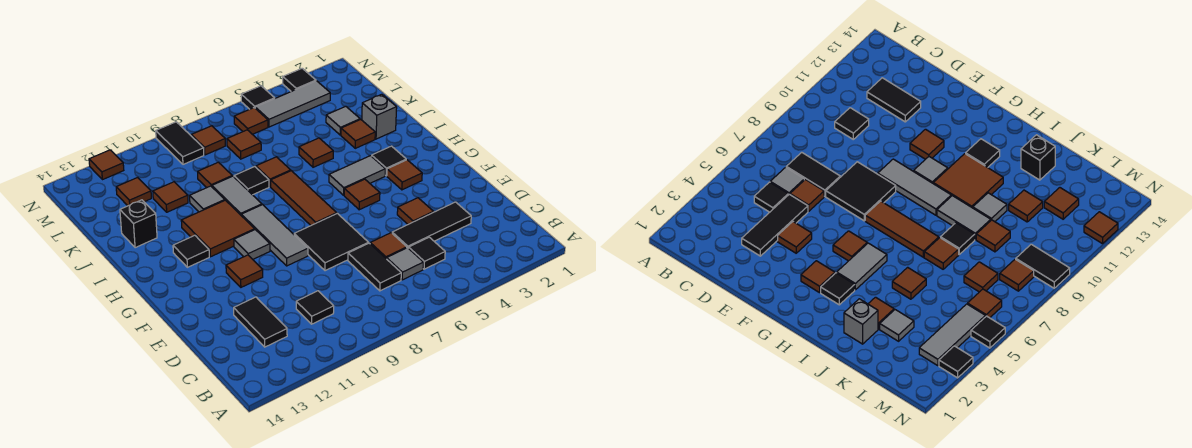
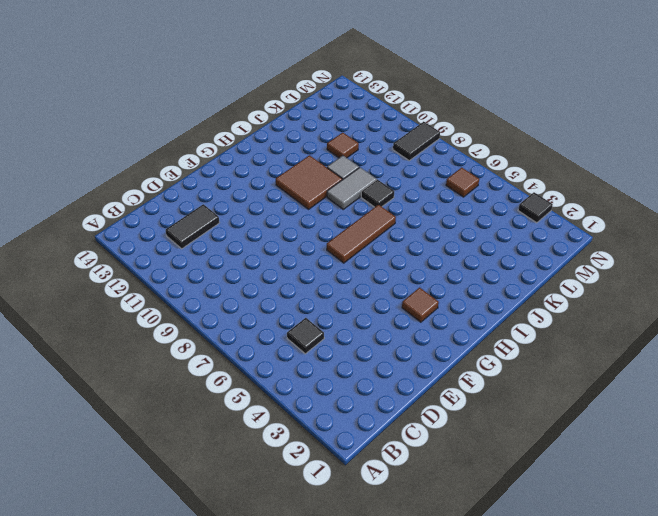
none -> grey tile C6 level 1
none -> black tile C7:D7 level 1
none -> black tile C10 level 1
none -> black tile D3:D5 level 1

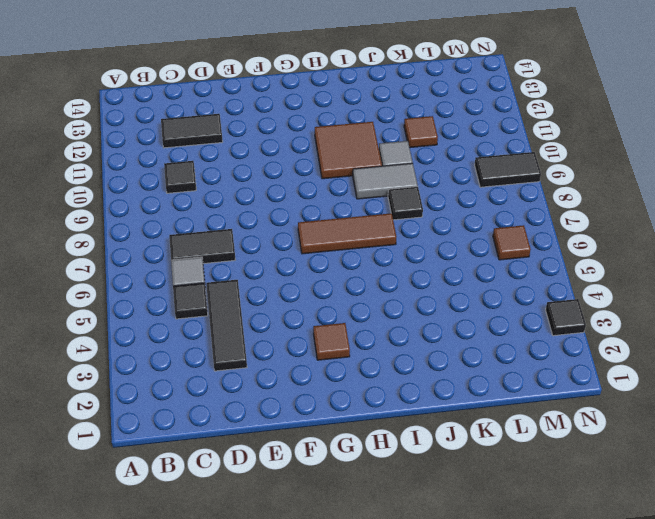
none -> brown tile D6 level 1
none -> brown tile E4 level 1
none -> black tile E7:F8 level 1
none -> grey tile F9:H9 level 1

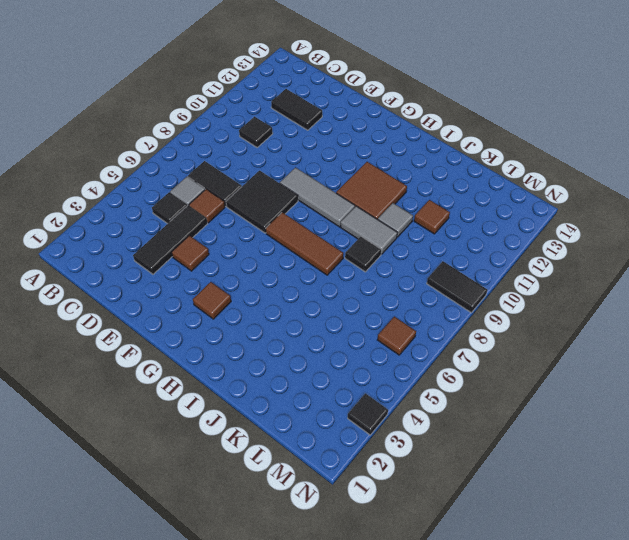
none -> brown tile F11 level 1
none -> brown tile G5 level 1
none -> grey tile G10 level 1
none -> black tile H3 level 1

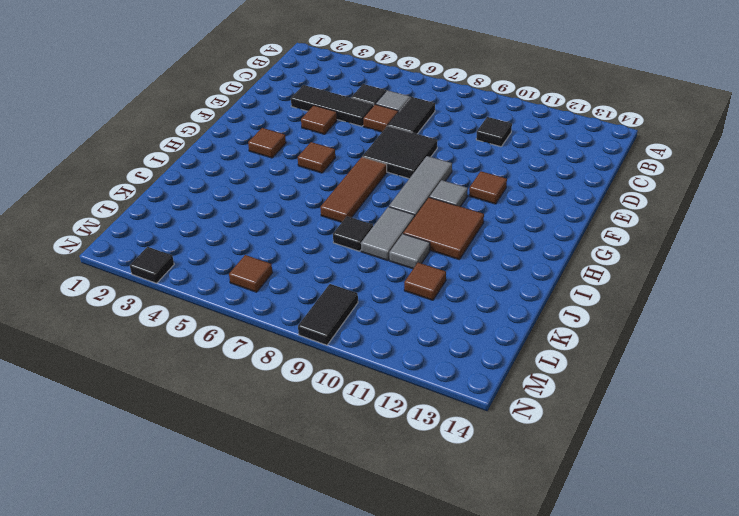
none -> black tile C12:D12 level 1
none -> black tile H3 level 1
none -> grey tile H4:H5 level 1
none -> black tile H12 level 1

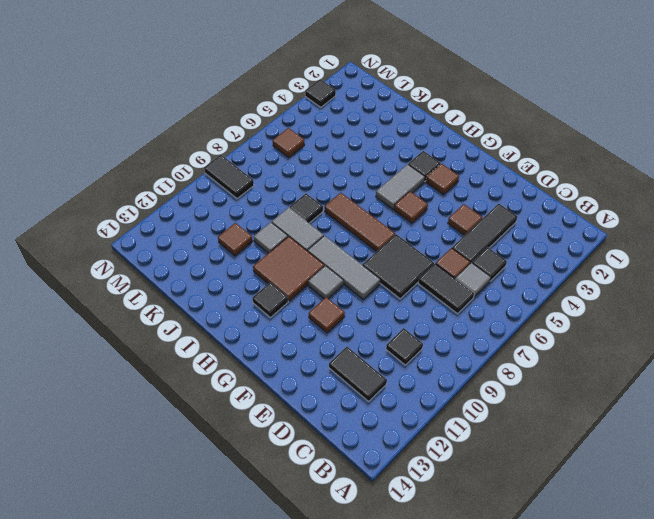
none -> grey brick J2 level 1
none -> brown tile J3 level 1
none -> brown tile J5 level 1
none -> brown tile J7 level 1

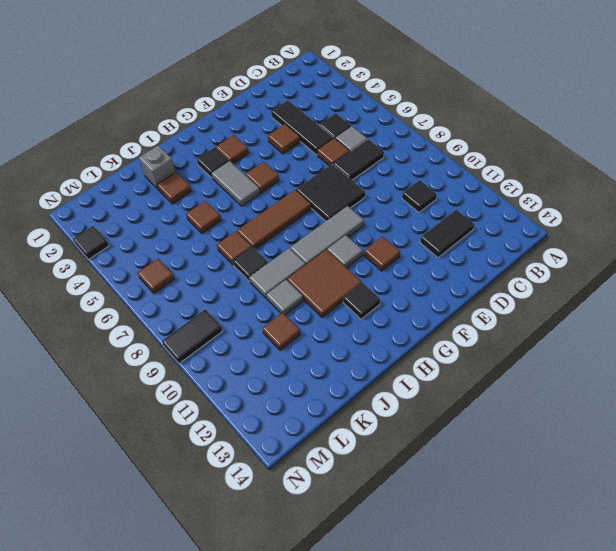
none -> black brick J13 level 1
none -> grey tile K3 level 1
none -> brown tile K9 level 1
none -> brown tile L7 level 1

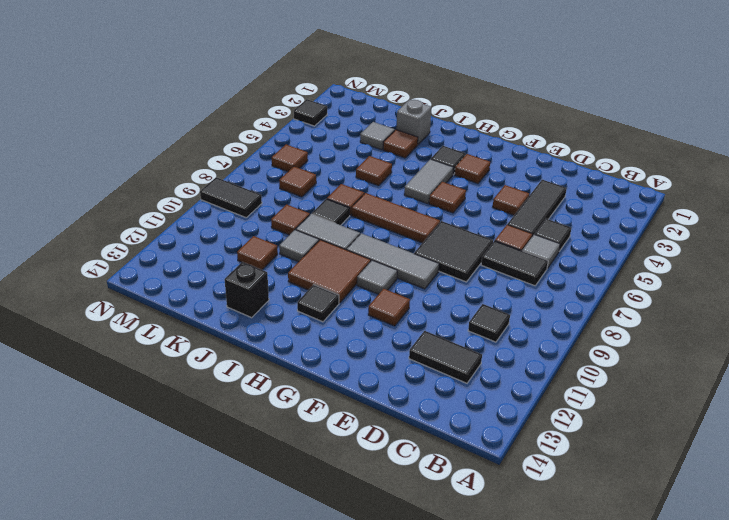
none -> brown tile L12 level 1
none -> grey tile M3:M5 level 1
none -> brown tile M8 level 1
none -> black tile N5 level 1

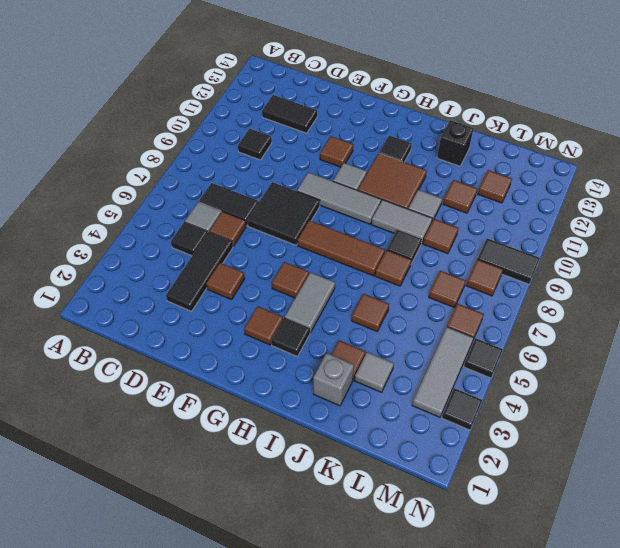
none -> brown tile N12 level 1

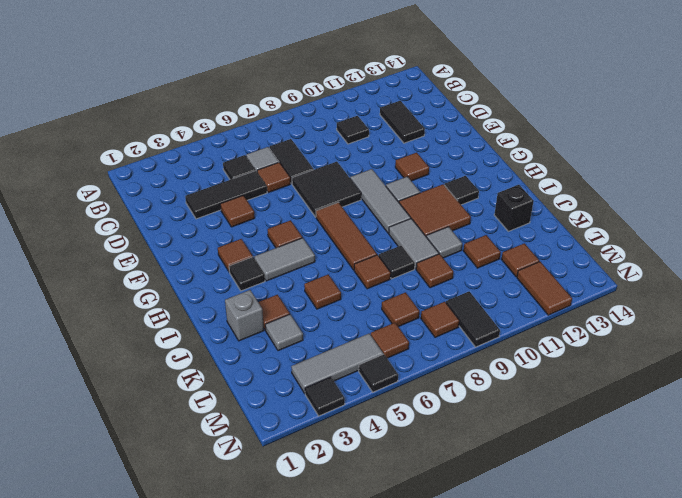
brown tile M12:N12 level 1 -> brown tile N12 level 1

